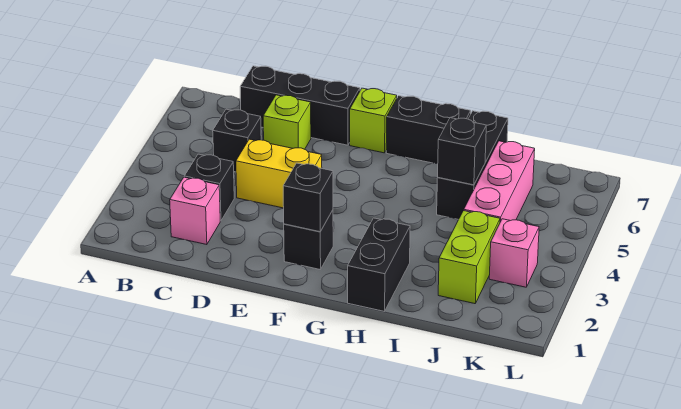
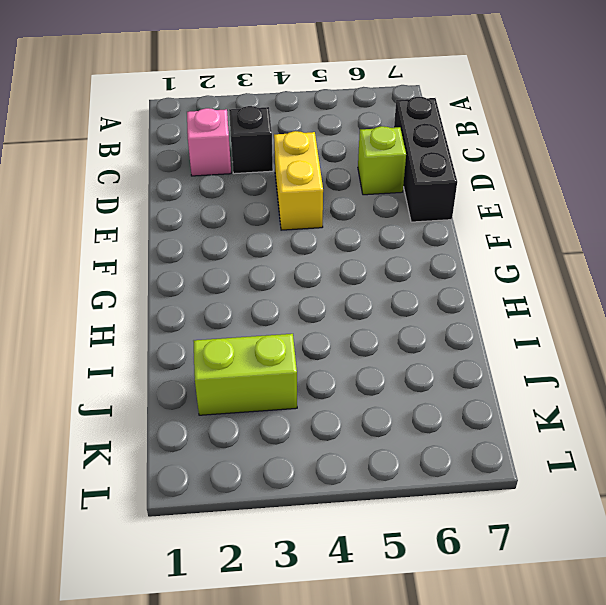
none -> black brick C5 level 1
none -> black brick F2 level 1
none -> lime brick F7 level 1

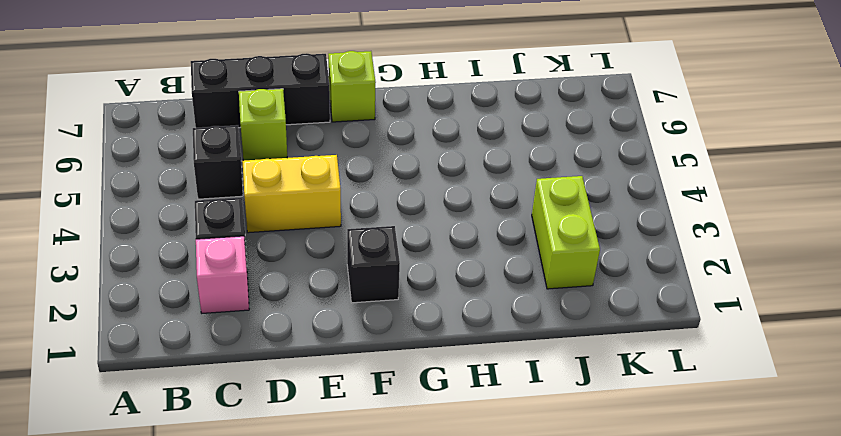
none -> black brick G7:H7 level 1
none -> black brick H1:H2 level 1
none -> black brick I5:I7 level 1

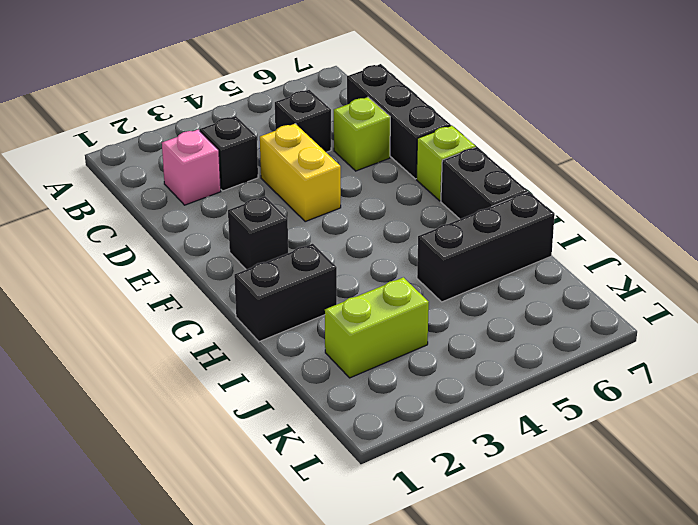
none -> pink brick J4:J6 level 1
none -> pink brick K3 level 1
none -> black brick F2 level 2

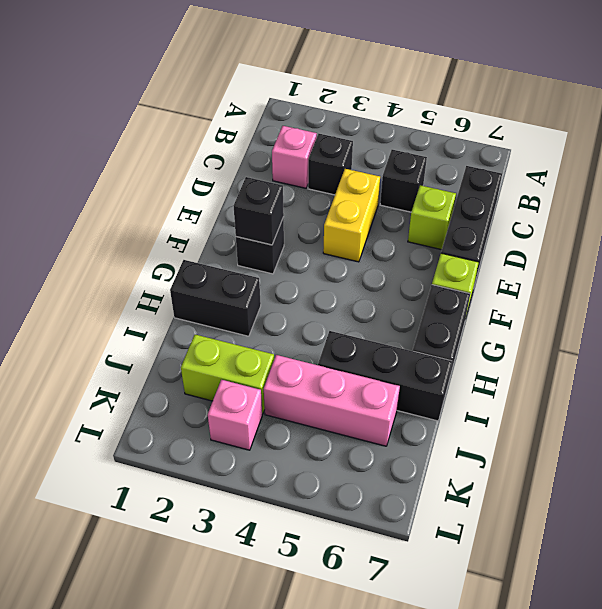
none -> black brick I5 level 2

